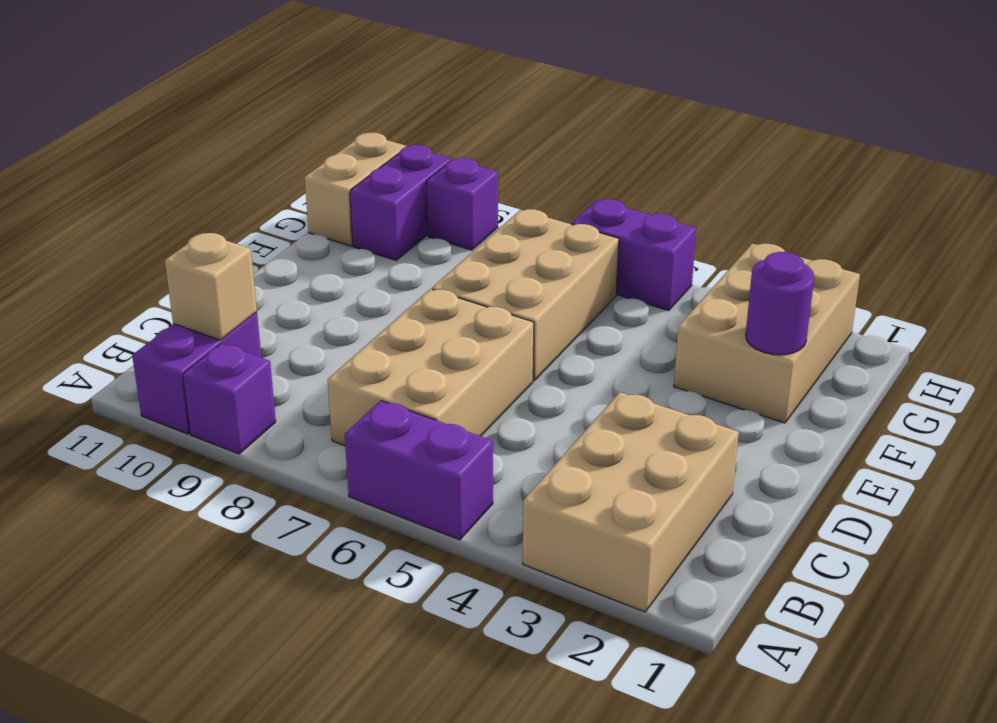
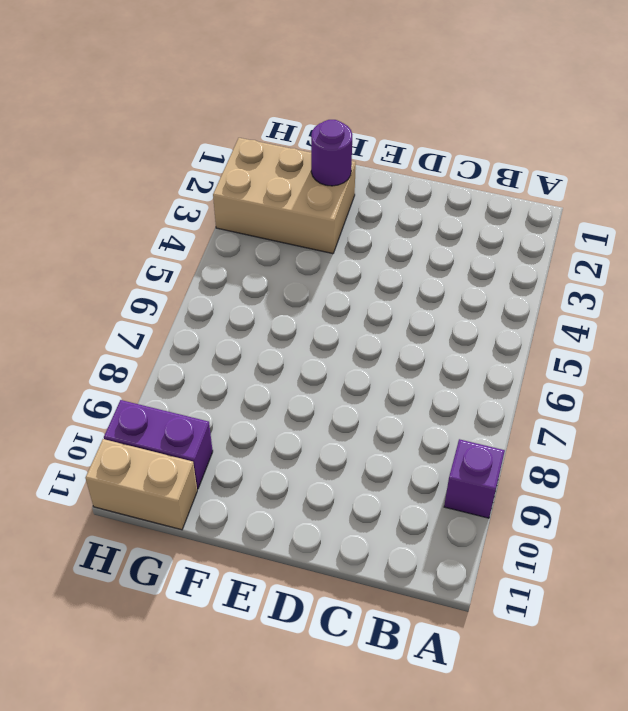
none -> tan brick A2:C3 level 1
none -> purple brick A5:A6 level 1
none -> purple brick A10:B10 level 1

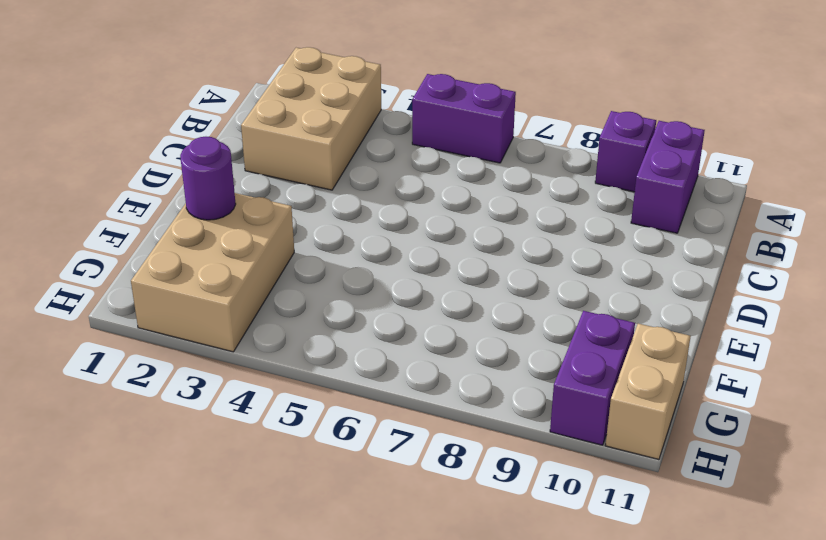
none -> tan brick B6:D7 level 1
none -> tan brick E6:G7 level 1
none -> purple brick H5:H6 level 1

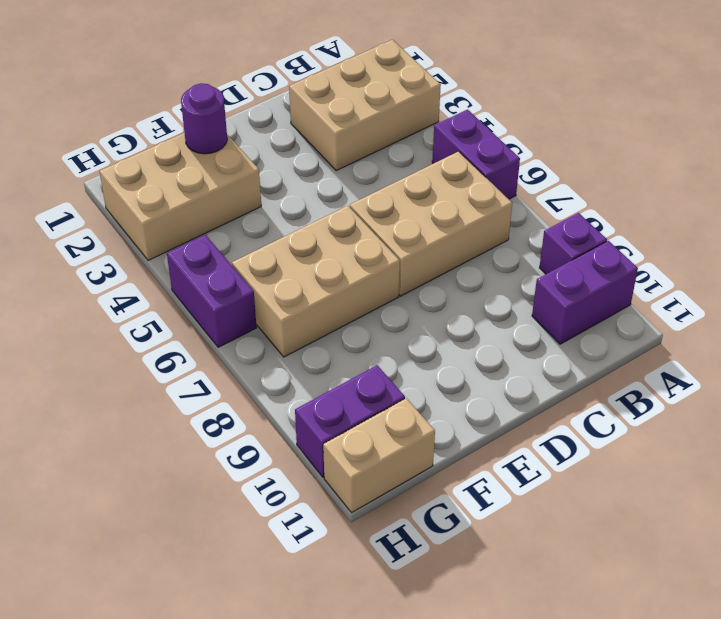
none -> purple brick H9 level 1
none -> tan brick B10 level 2

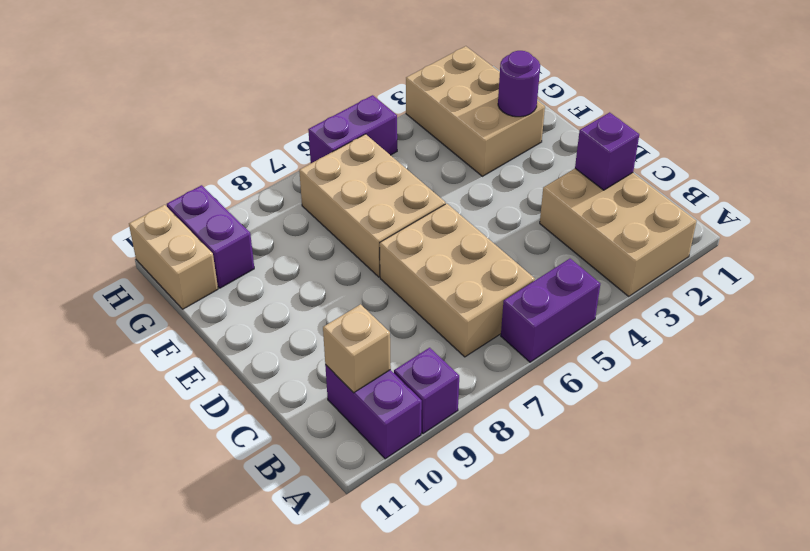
purple brick C2 level 2 -> purple brick H9 level 1

